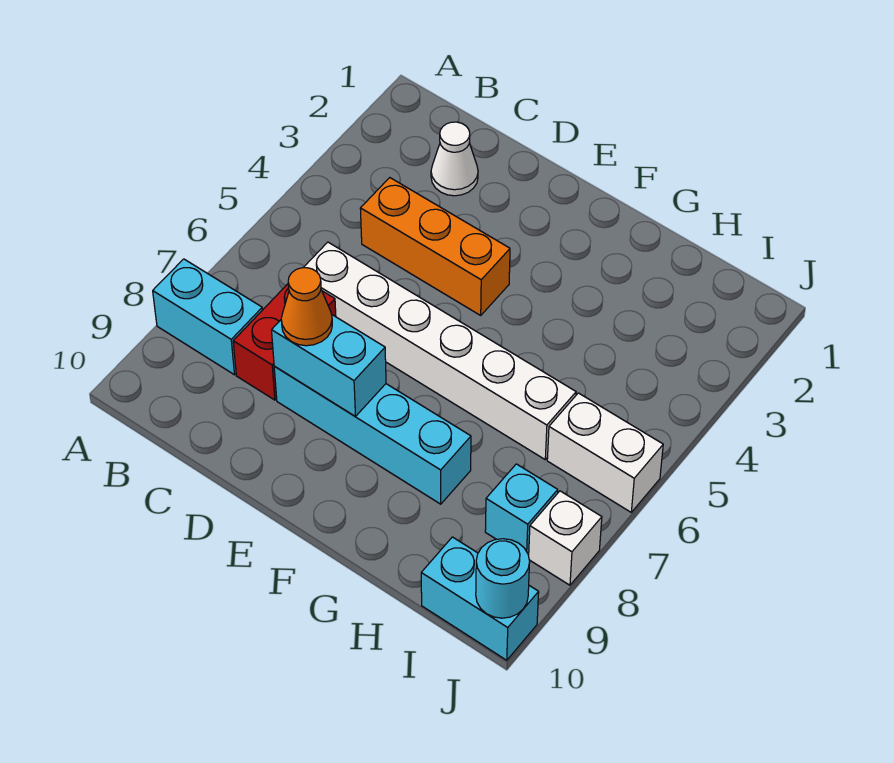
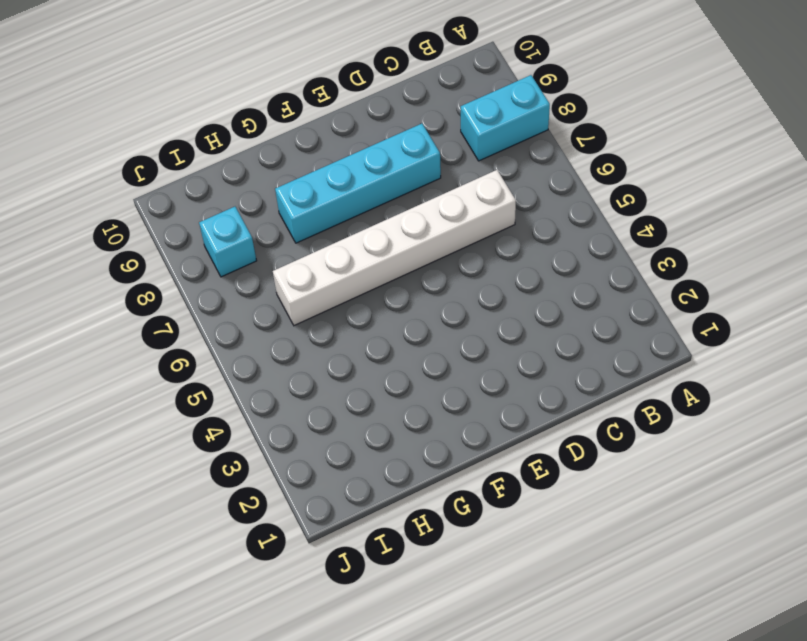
none -> white cone C2 level 1
none -> orange brick C4:E4 level 1
none -> red brick C7:C8 level 1

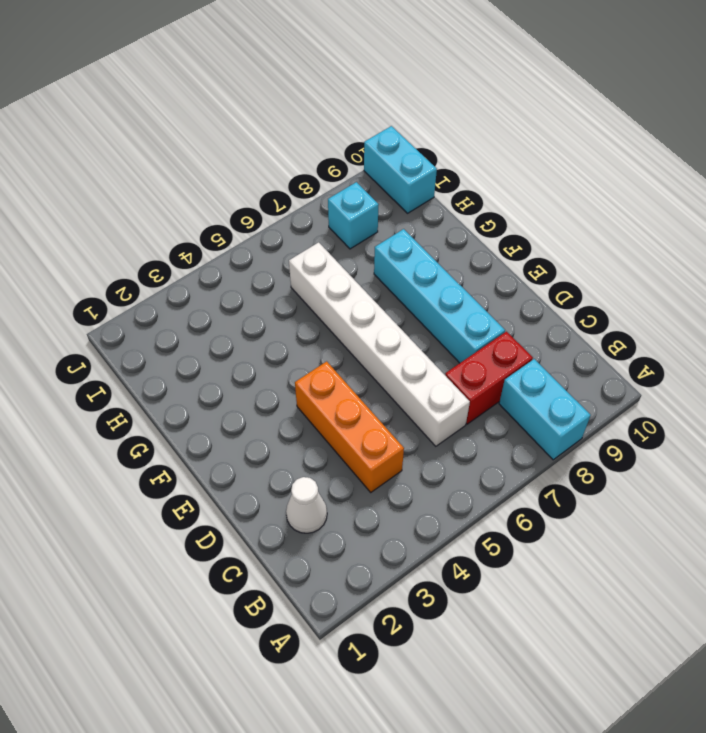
none -> white brick I6:J6 level 1
none -> white brick J8 level 1
none -> cyan brick D8:E8 level 2

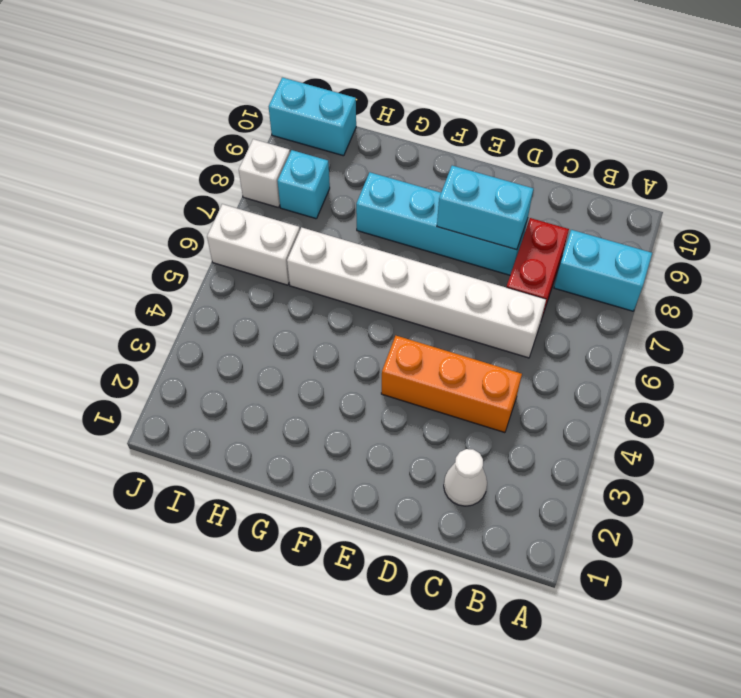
none -> cyan round brick J10 level 2
none -> orange cone D8 level 3

